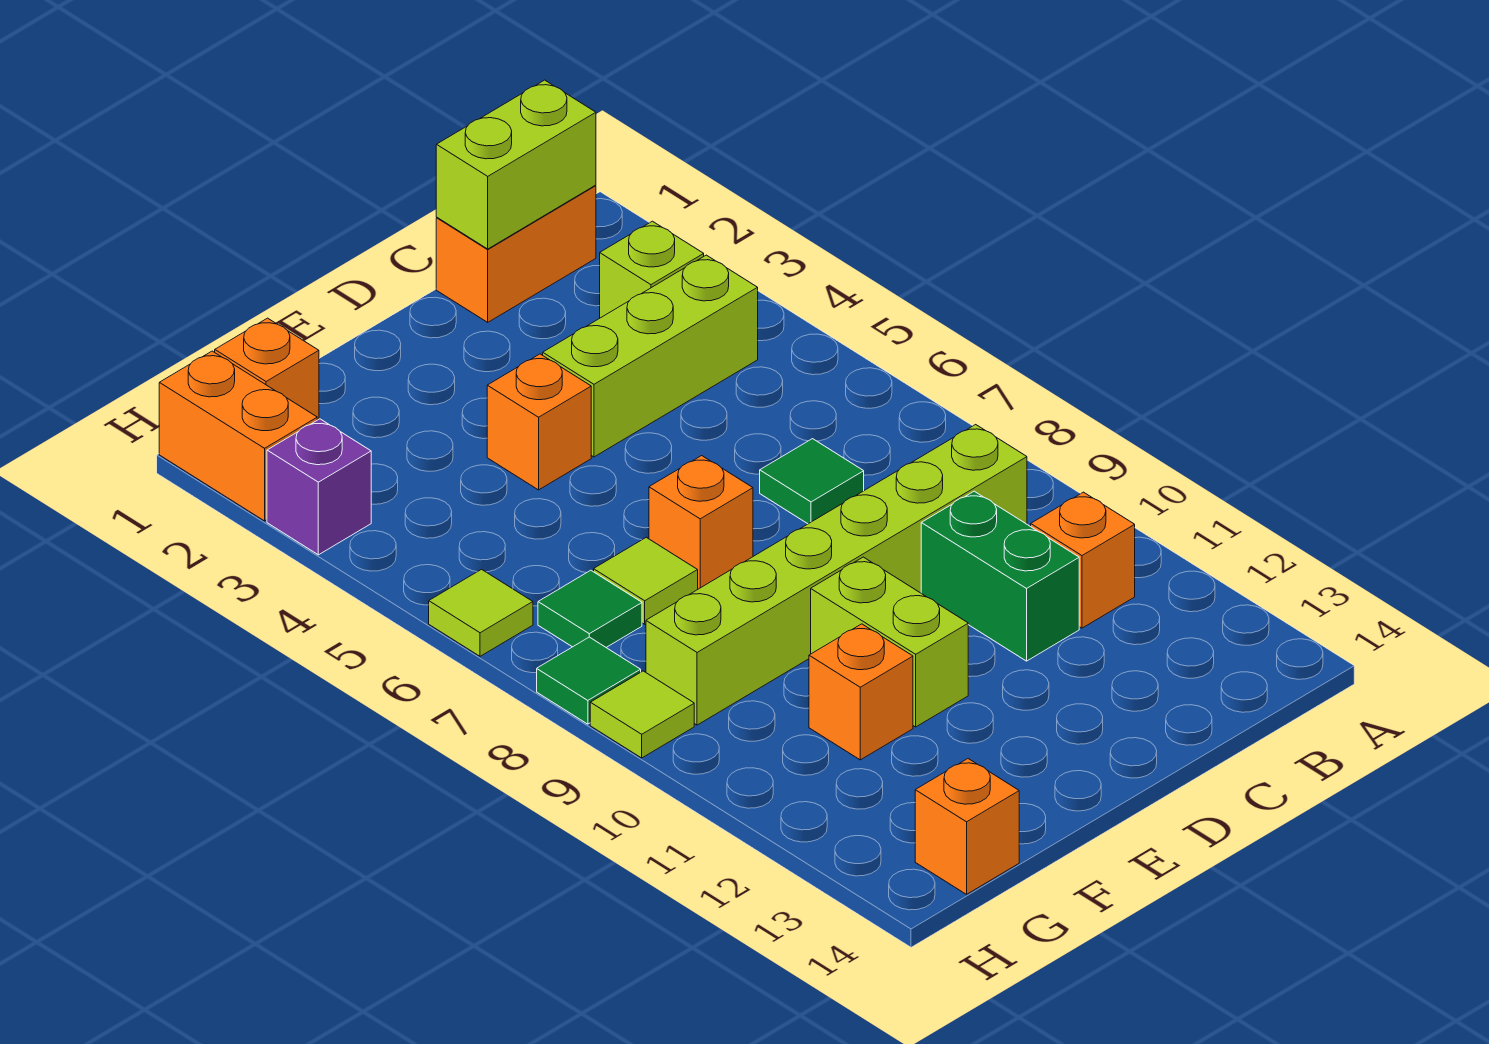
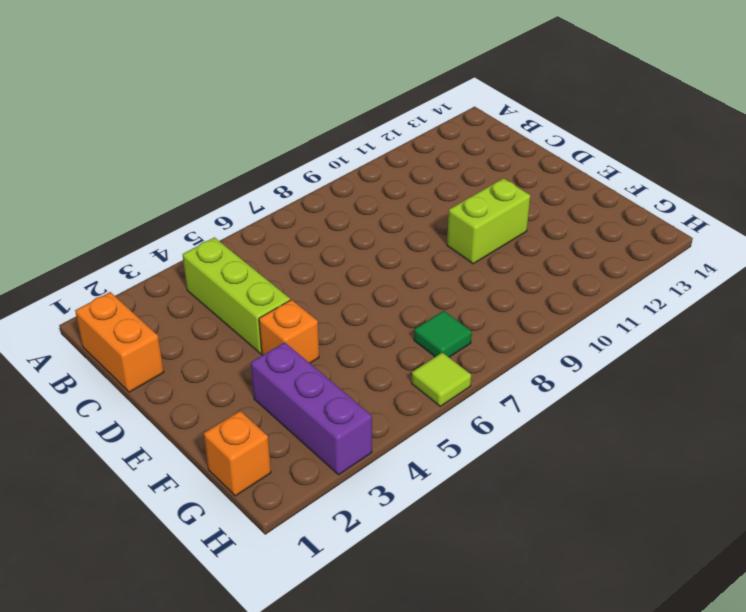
purple brick F3:H3 level 1 -> purple brick H3 level 1
none -> lime brick B3 level 1
none -> lime brick B9:G9 level 1
none -> orange brick B11 level 1

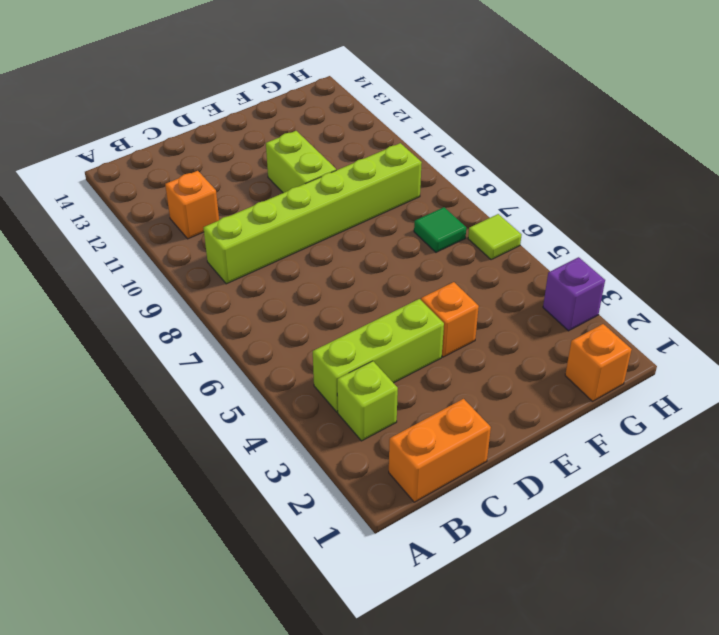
none -> green tile C7 level 1
none -> green brick C10:C11 level 1
none -> orange brick E7 level 1

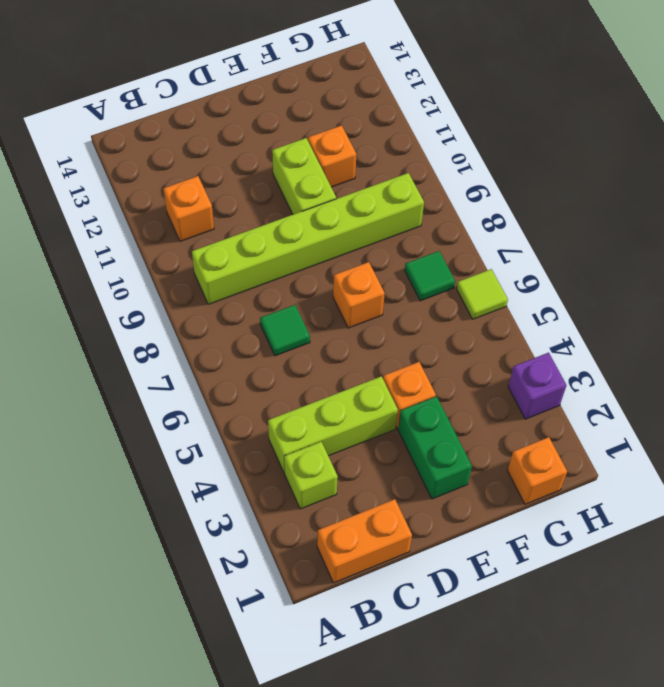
green brick E2:E3 level 1 -> green brick C10:C11 level 1
none -> lime tile F7 level 1
none -> orange brick G14 level 1
none -> orange brick H1:H2 level 1

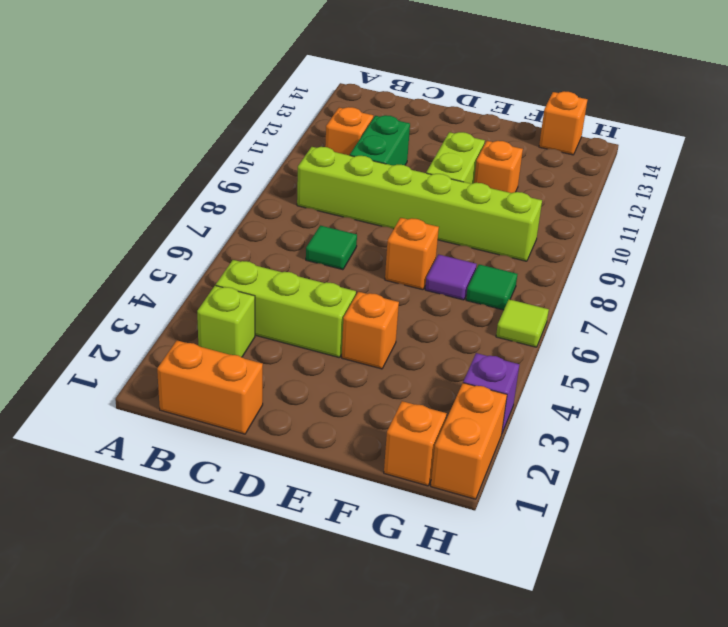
purple tile F7 level 1 -> lime tile F7 level 1
none -> green tile H8 level 1
none -> lime tile H9 level 1
none -> lime brick B1:C1 level 2

